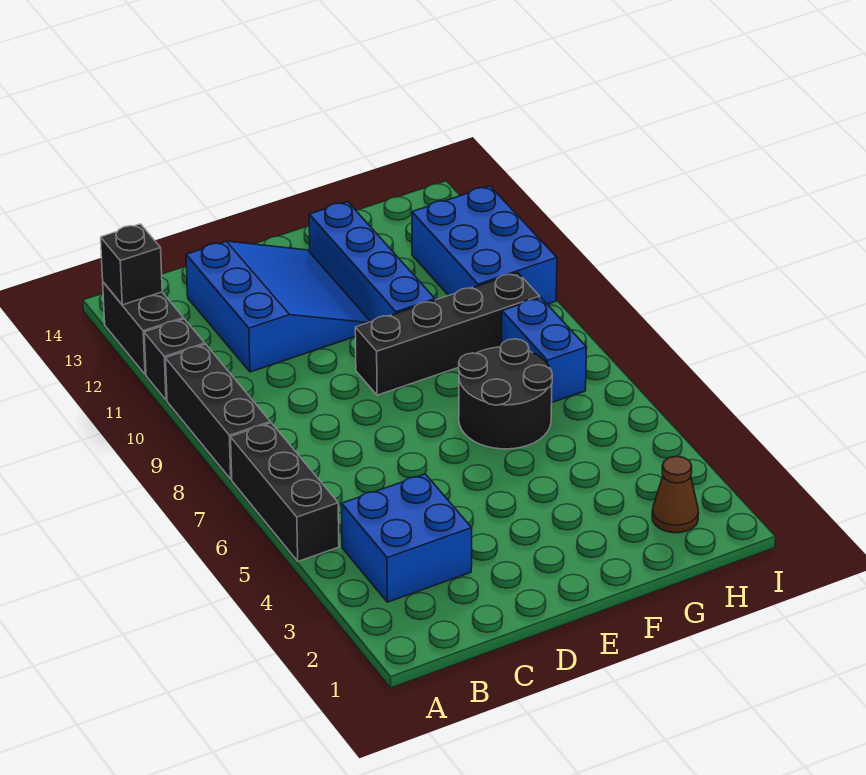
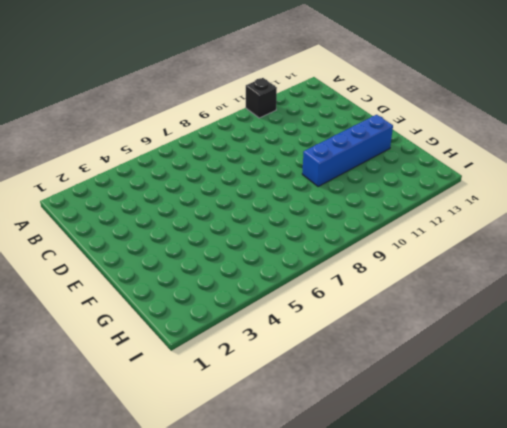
none -> black brick A5:A7 level 1
none -> black brick A8:A10 level 1
none -> black brick A12:A13 level 1

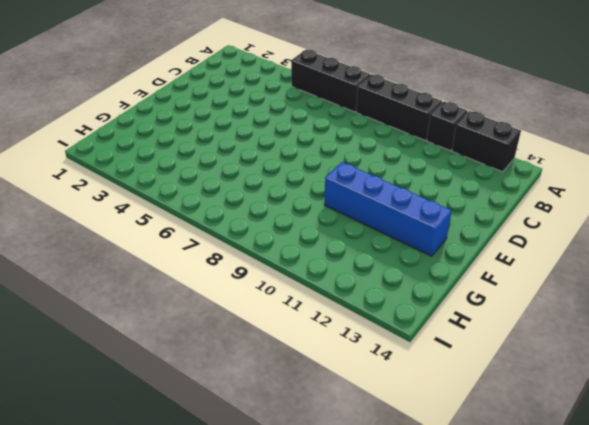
none -> blue brick B3:C4 level 1
none -> blue slope C11:E13 level 1 top C
none -> black brick E9:H9 level 1

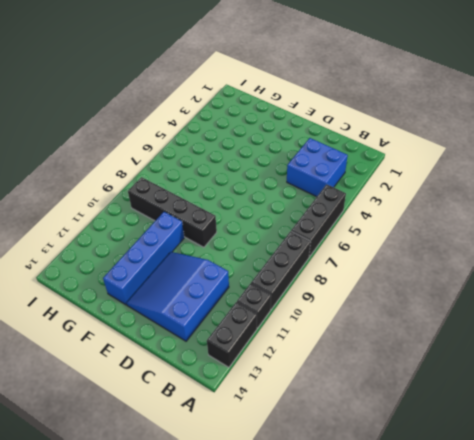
none -> black round brick F6:G7 level 1
none -> brown cone H2 level 1
none -> blue brick H7:H8 level 1

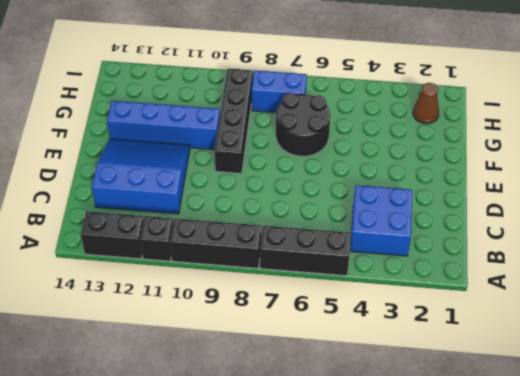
none -> blue brick H10:I12 level 1
none -> black brick A13 level 2

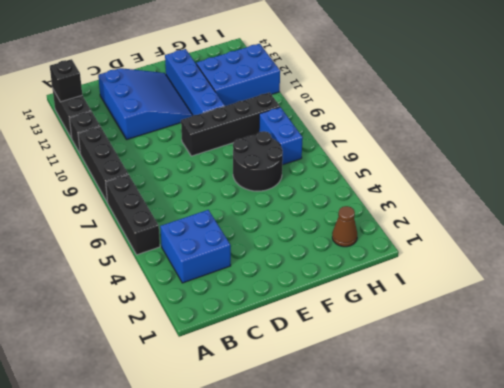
blue brick G11:I12 level 1 -> blue brick H10:I12 level 1

